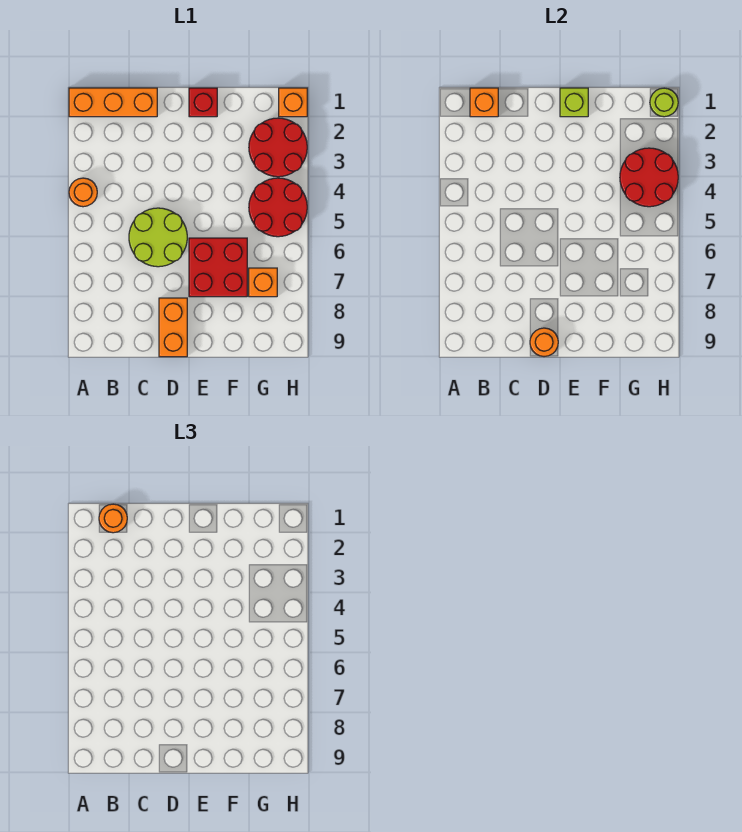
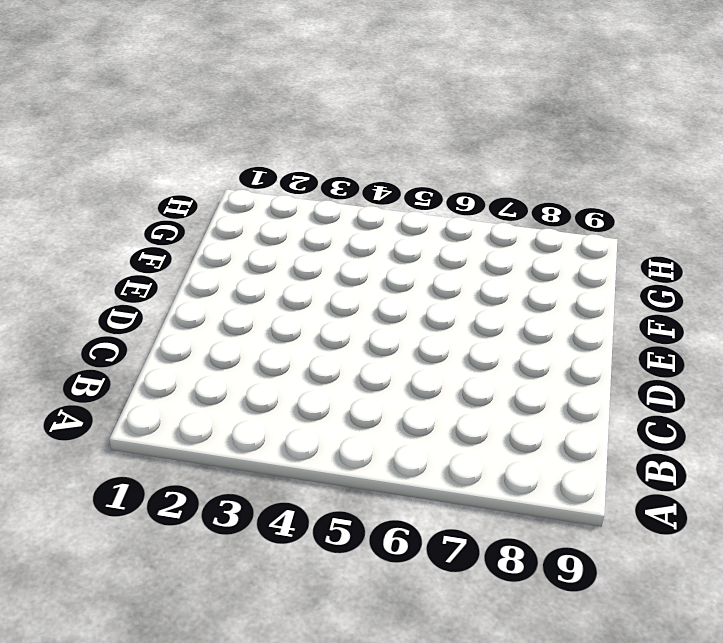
none -> orange brick A1:C1 level 1
none -> orange round brick A4 level 1
none -> lime round brick C5:D6 level 1

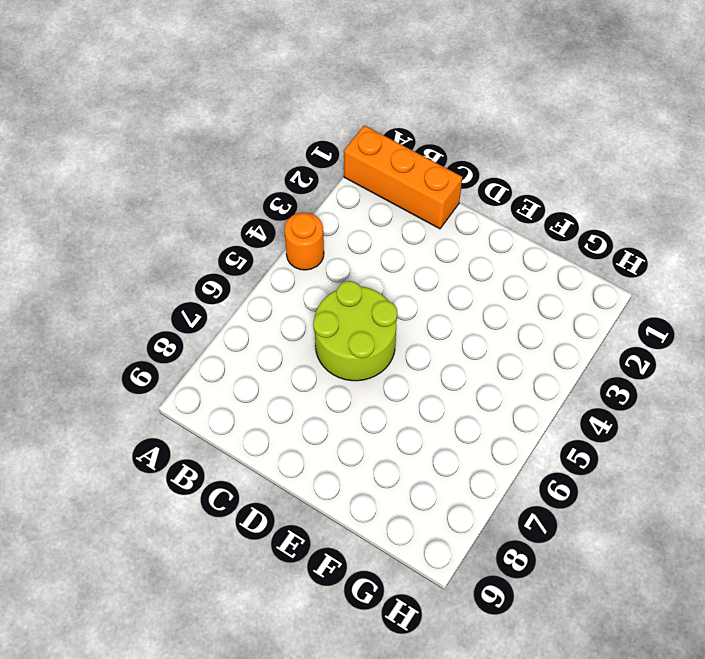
none -> orange brick D8:D9 level 1
none -> red brick E1 level 1
none -> red brick E6:F7 level 1

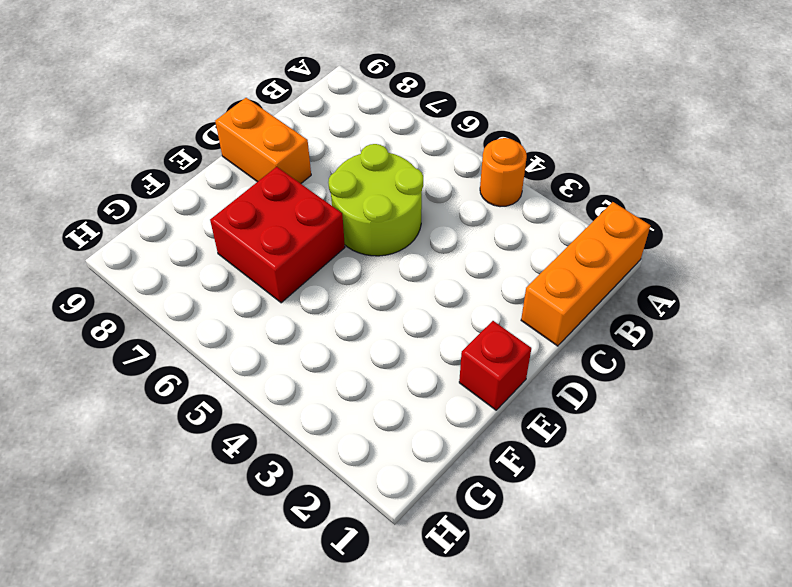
none -> red round brick G2:H3 level 1
none -> red round brick G4:H5 level 1
none -> orange brick G7 level 1

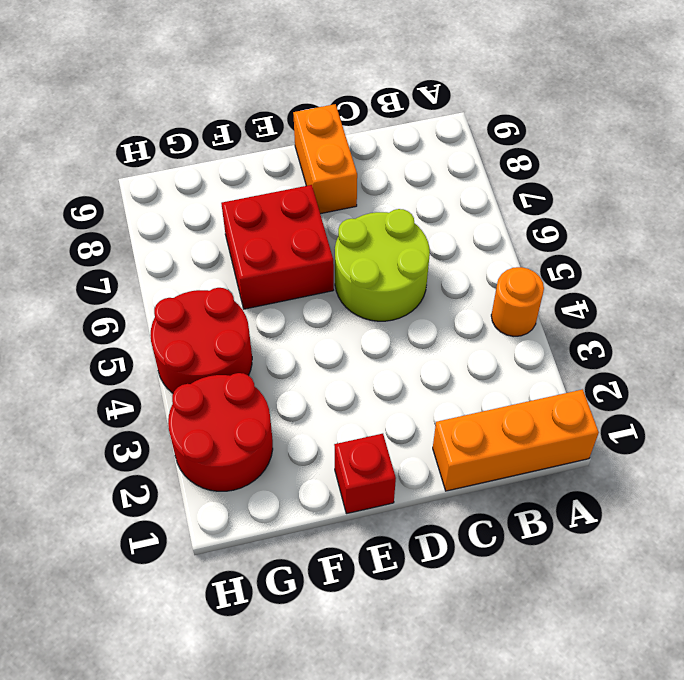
none -> orange brick G7 level 1
none -> orange brick H1 level 1
none -> orange brick B1 level 2

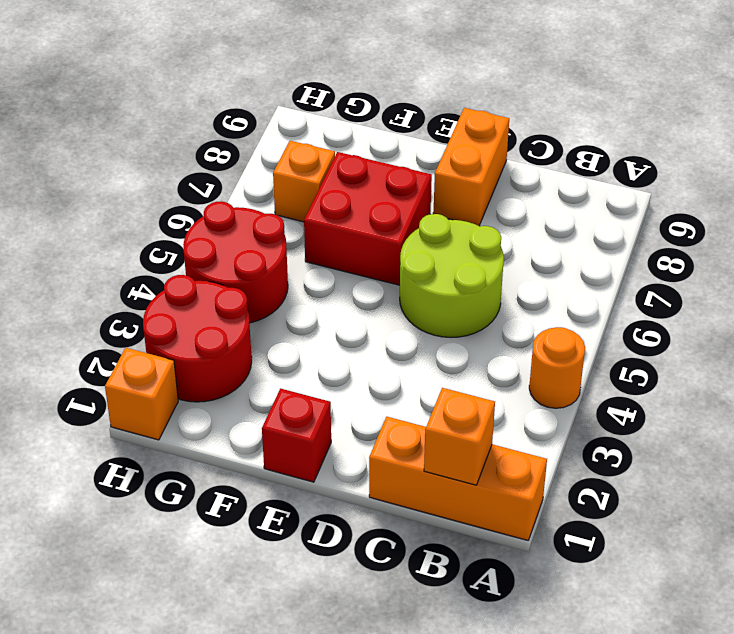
none -> orange round brick D9 level 2
none -> lime brick E1 level 2
none -> red round brick G3:H4 level 2

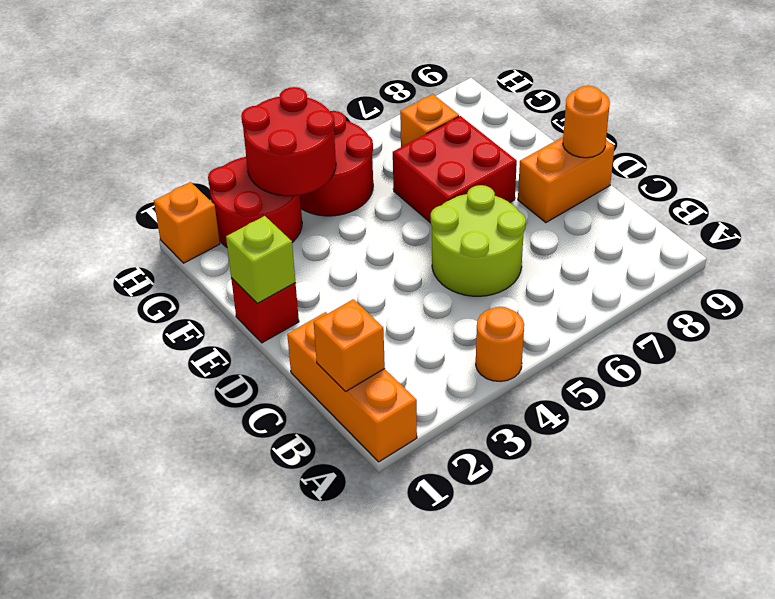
none -> lime round brick H1 level 2
none -> orange round brick B1 level 3

